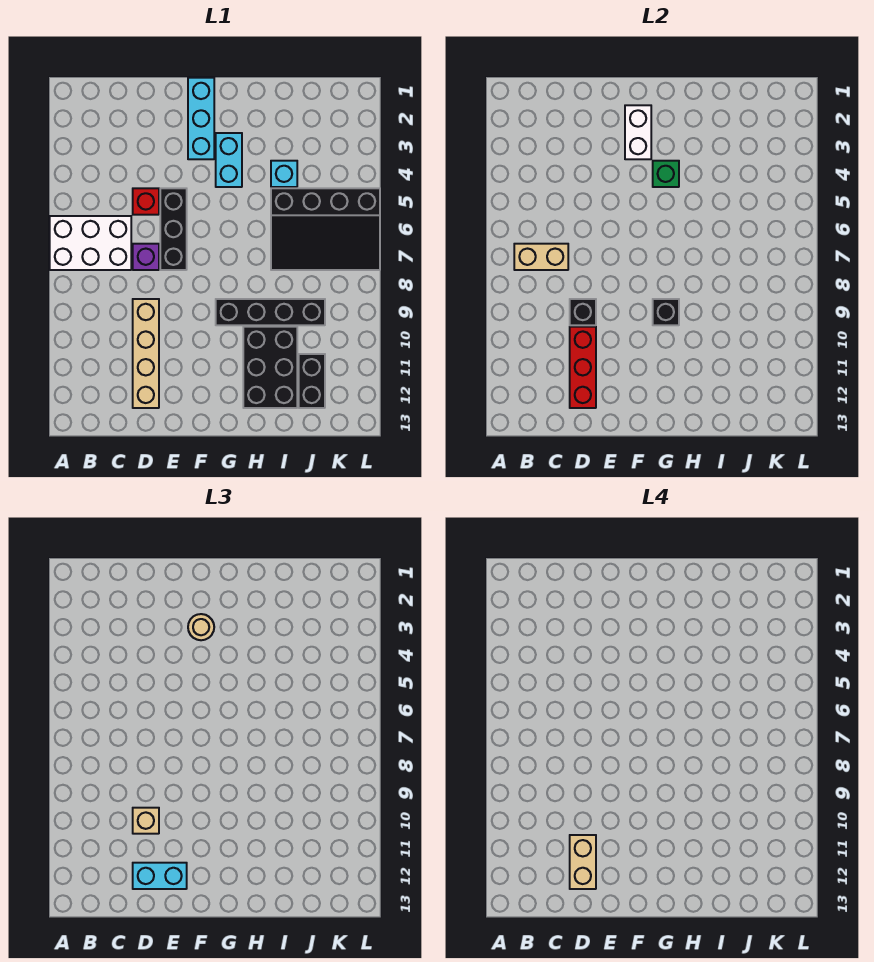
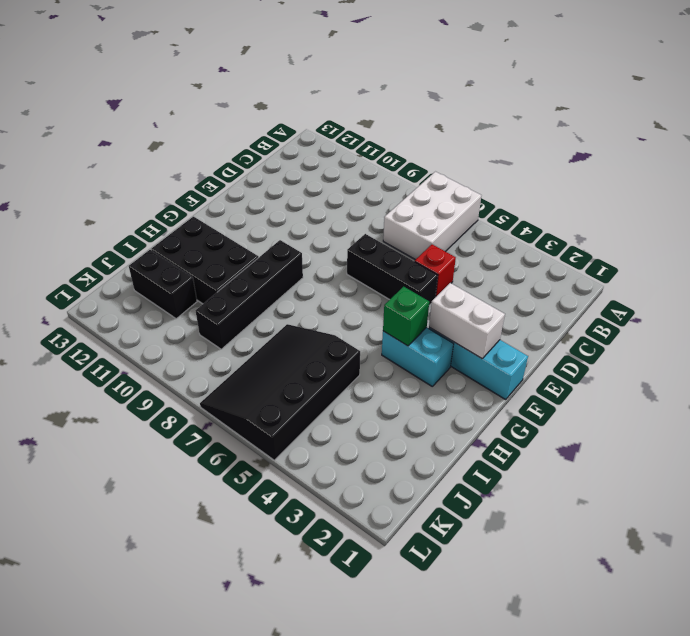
none -> purple brick D7 level 1
none -> tan brick D9:D12 level 1
none -> cyan brick I4 level 1

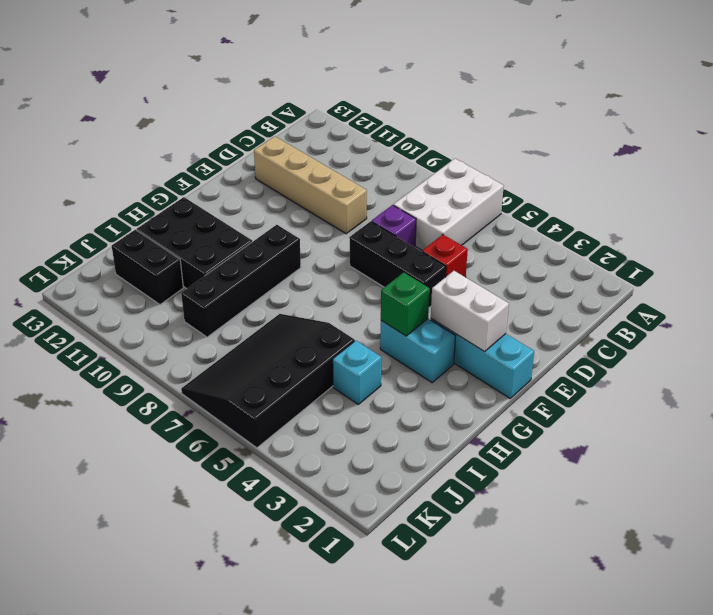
none -> tan brick B7:C7 level 2
none -> black brick D9 level 2
none -> red brick D10:D12 level 2

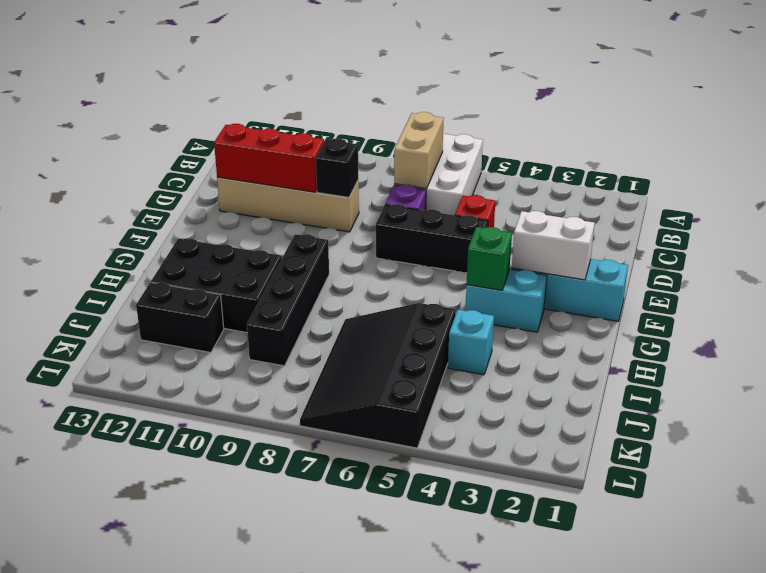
none -> black brick G9 level 2
none -> tan brick D10 level 3
none -> cyan brick D12:E12 level 3

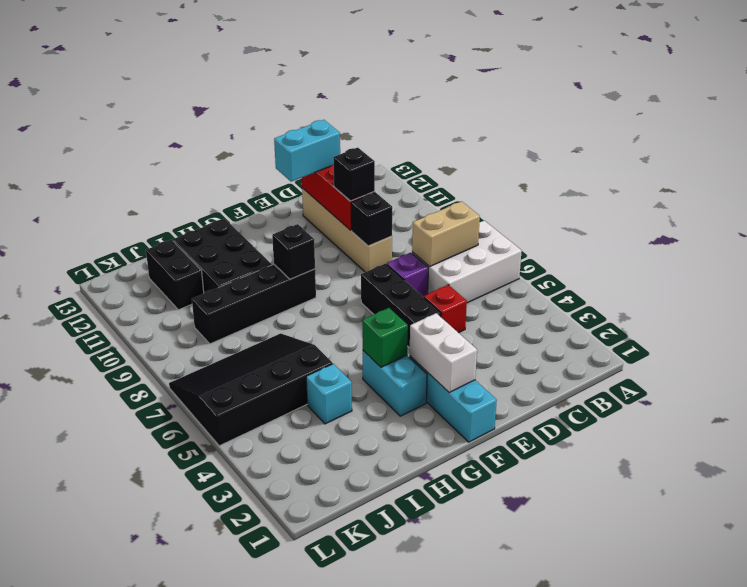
black brick D10 level 3 -> tan brick D10 level 3
none -> tan round brick F3 level 3
none -> tan brick D11:D12 level 4

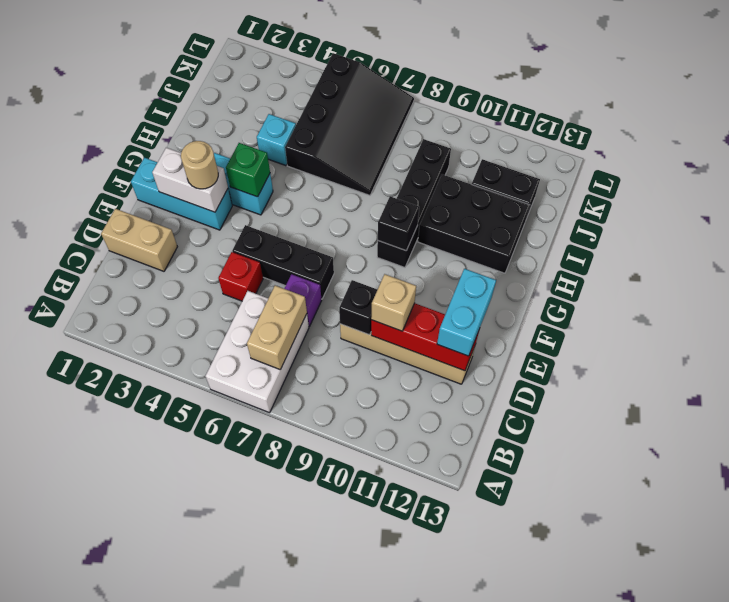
tan brick D1:D2 level 1 -> tan brick D11:D12 level 4

